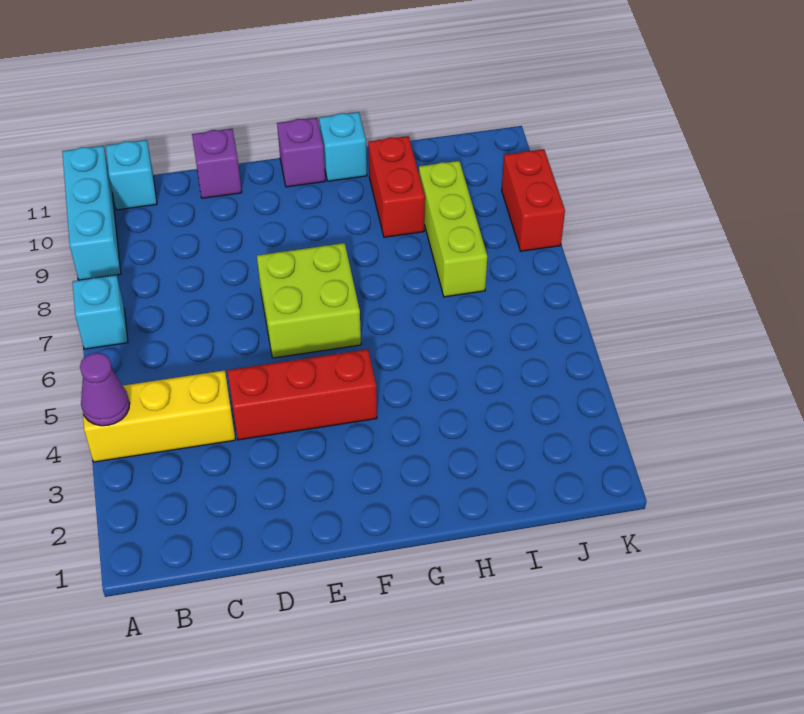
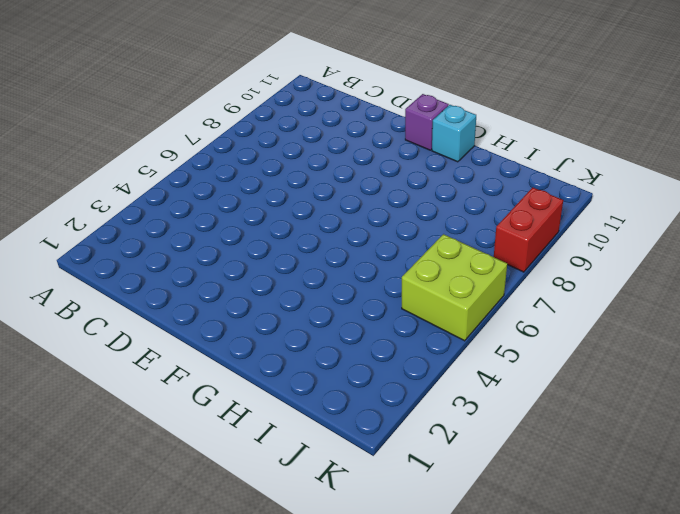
lime brick J5:K6 level 1 -> lime brick E6:F7 level 1
none -> yellow brick A4:C4 level 1
none -> cyan brick A7 level 1
none -> cyan brick A9:A11 level 1

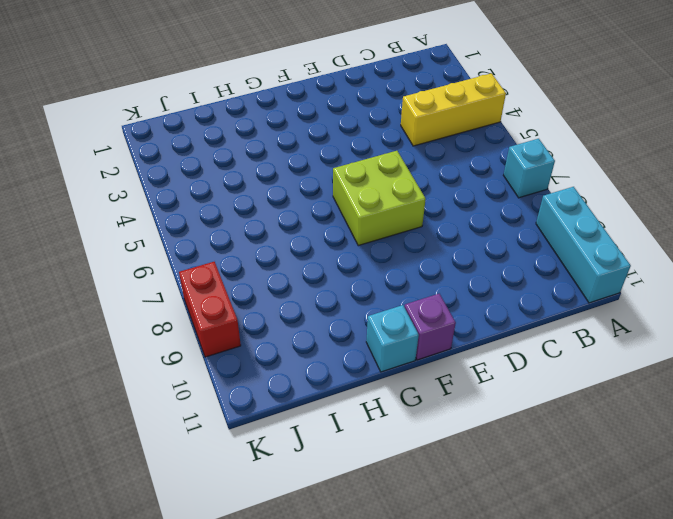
none -> cyan brick B11 level 1
none -> red brick D4:F4 level 1
none -> purple brick D11 level 1

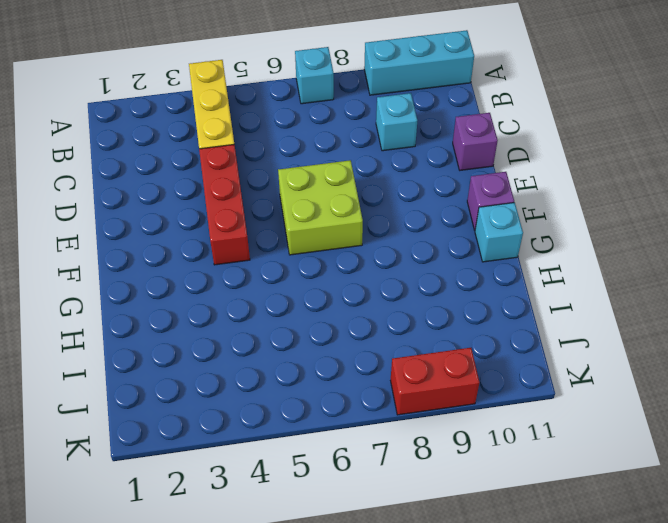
cyan brick C9 level 1 -> cyan brick B11 level 1
none -> red brick H9:H10 level 1
none -> lime brick I7:I9 level 1
none -> purple cone A4 level 2

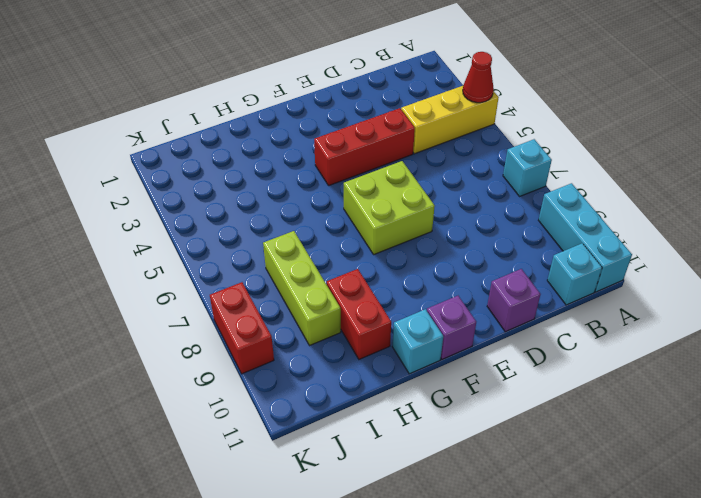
red cone A4 level 2 -> purple cone A4 level 2

